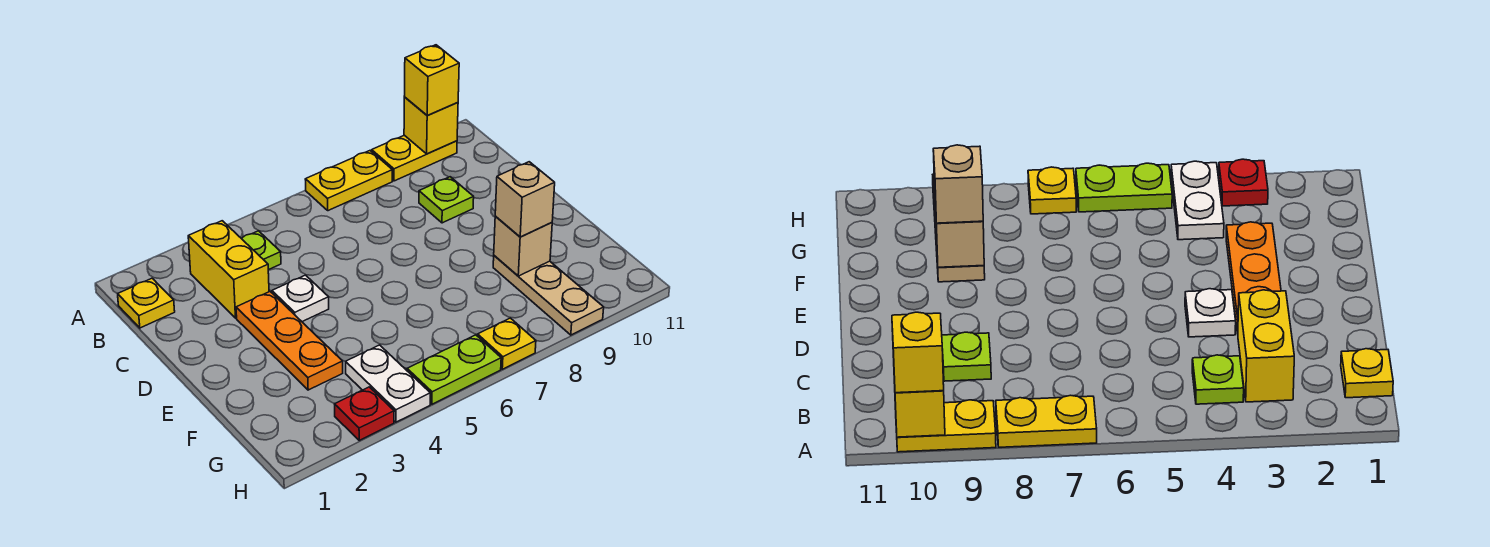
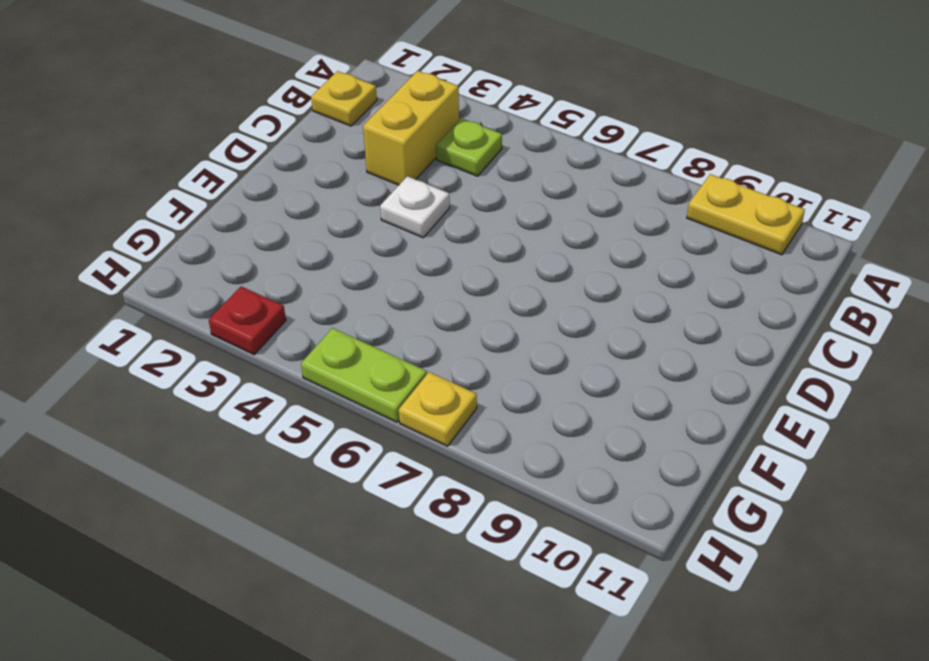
none -> yellow plate A7:A8 level 1
none -> lime plate C9 level 1
none -> orange plate D3:F3 level 1

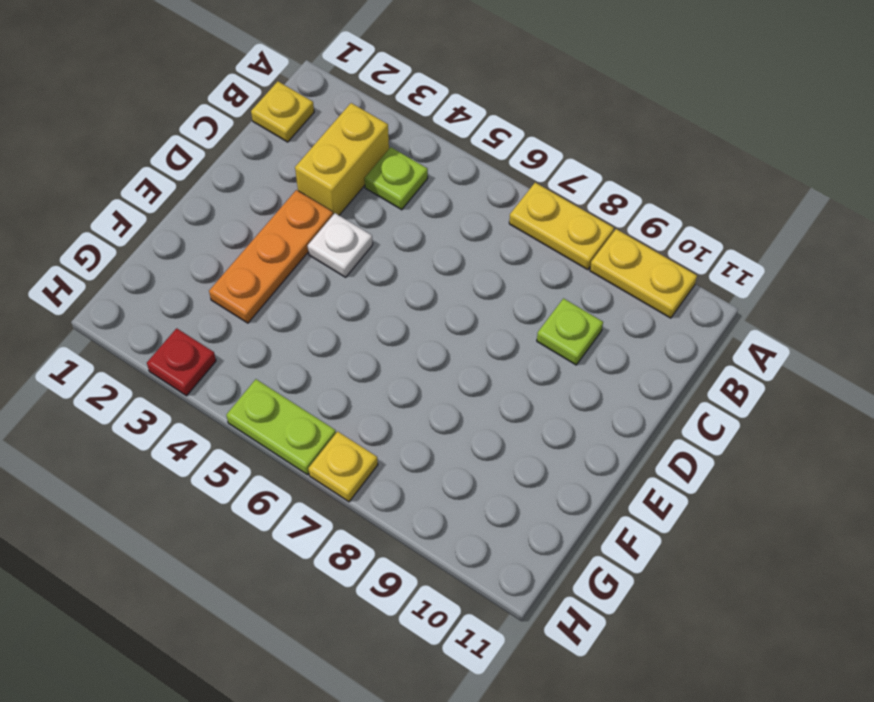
none -> tan plate F9:H9 level 1
none -> white plate G4:H4 level 1
none -> yellow brick A10 level 2

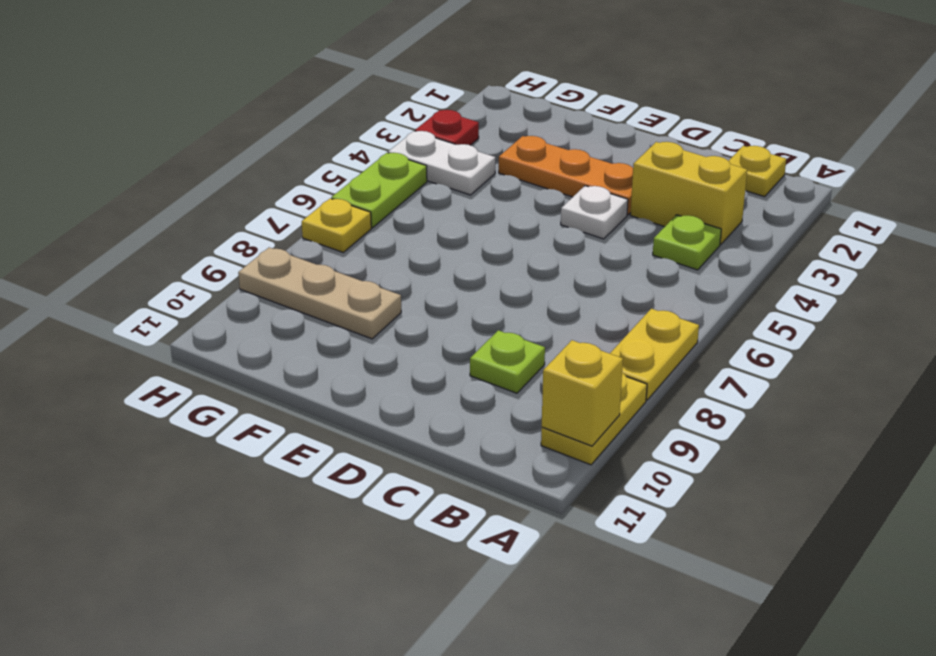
none -> tan brick F9 level 2
none -> yellow brick A10 level 3
none -> tan brick F9 level 3

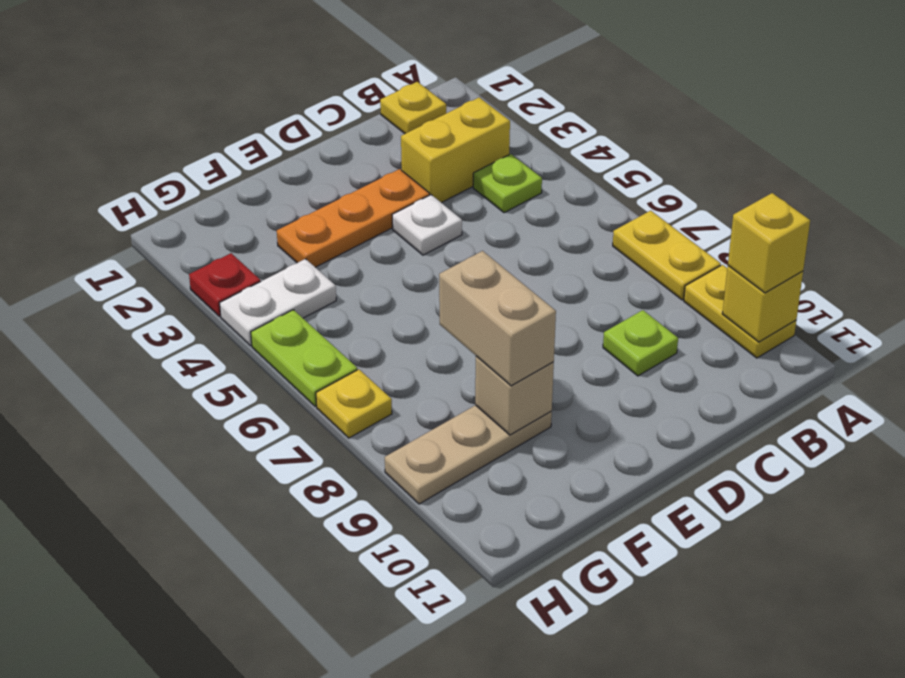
tan brick F8:F9 level 3 -> tan brick F9 level 3

